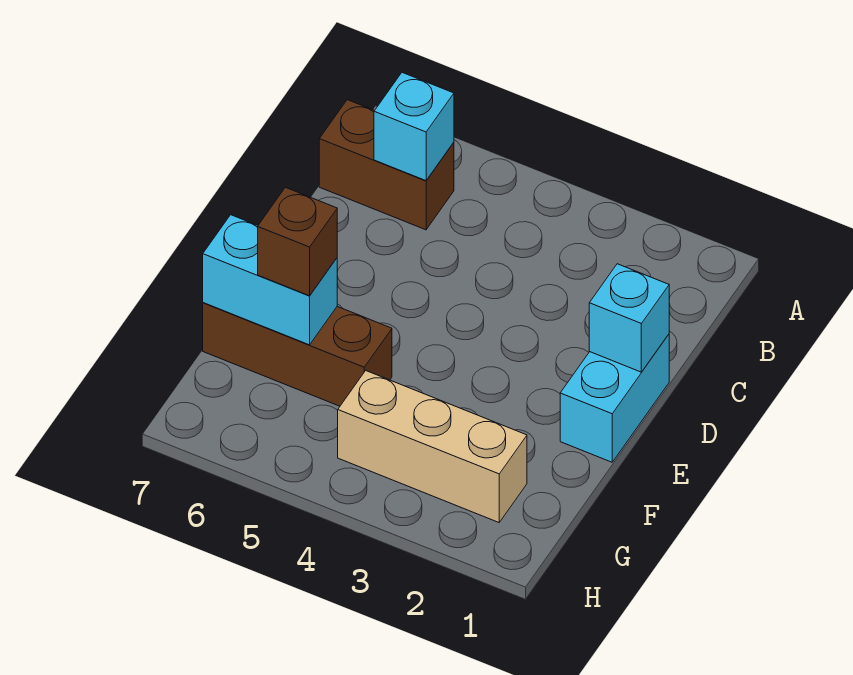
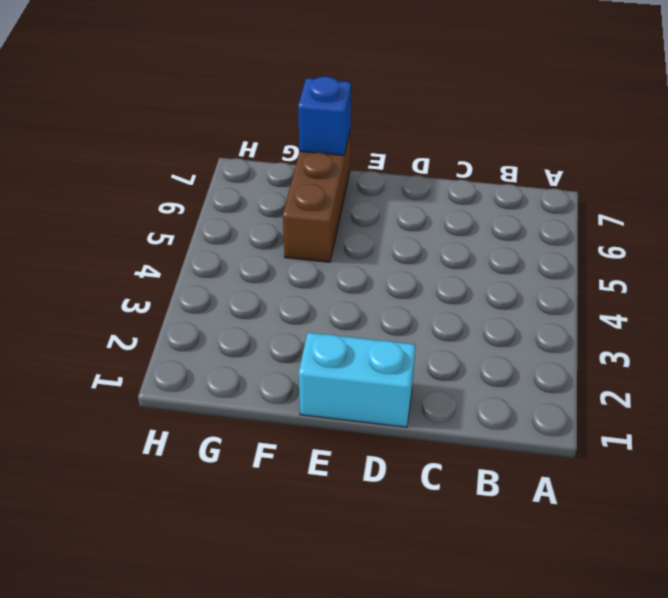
blue brick F7 level 2 -> cyan brick F6:F7 level 2
none -> brown brick B6:B7 level 1
none -> tan brick G2:G4 level 1

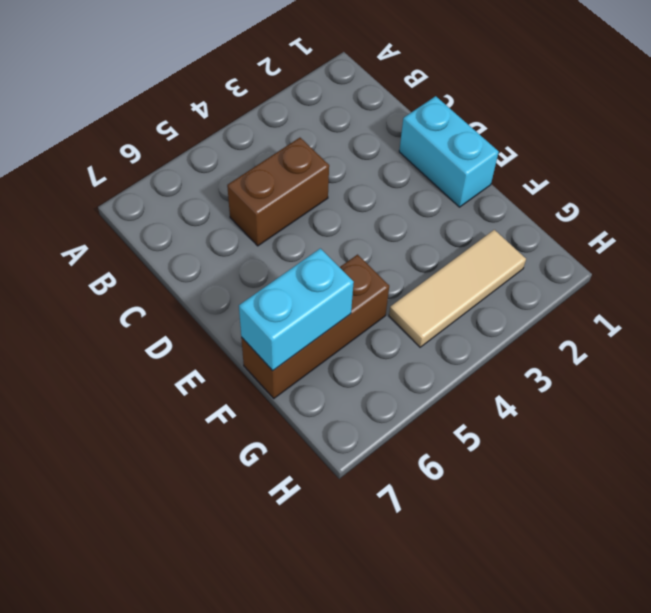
brown brick C4:C5 level 1 -> brown brick B6:B7 level 1
tan tile G2:G4 level 1 -> tan brick G2:G4 level 1
none -> cyan brick B6 level 2
none -> cyan brick D1 level 2

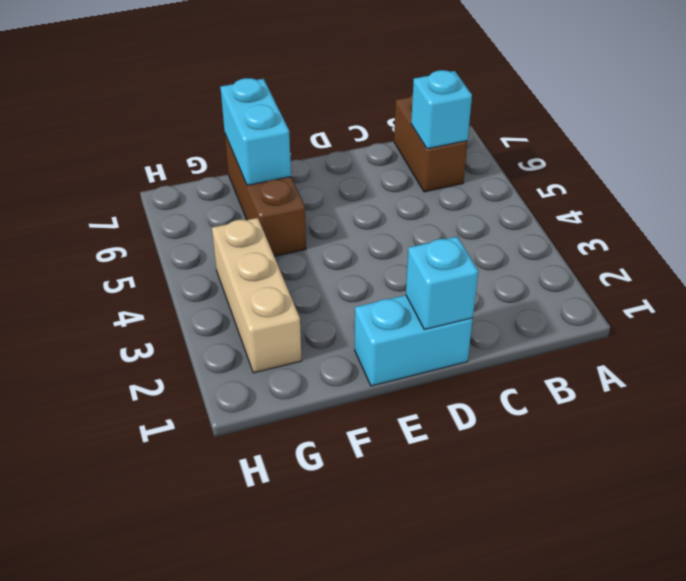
none -> brown brick F6 level 3

